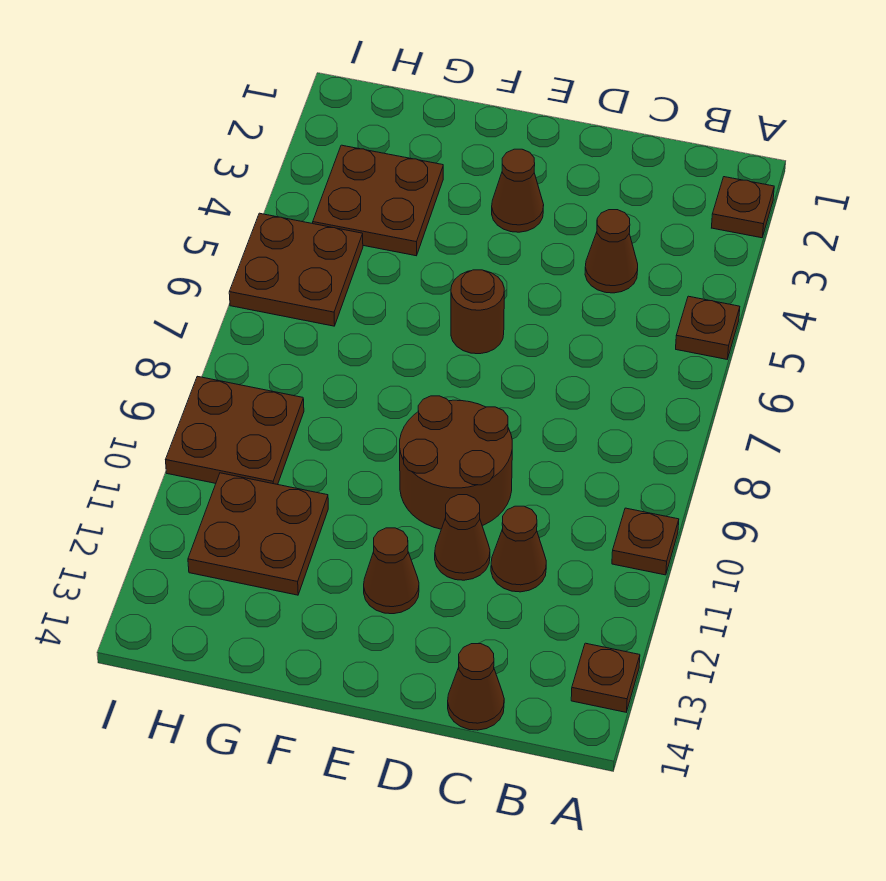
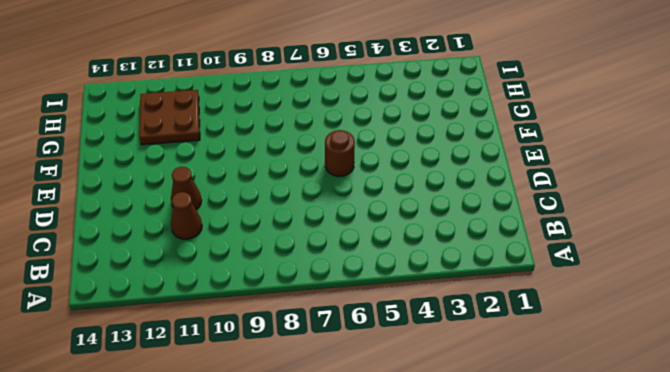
none -> brown plate A2 level 1
none -> brown plate A5 level 1
none -> brown plate A10 level 1

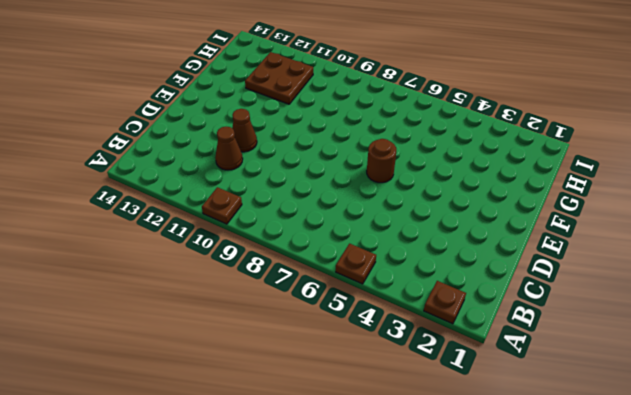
none -> brown plate A13 level 1
none -> brown cone C4 level 1
none -> brown cone C14 level 1

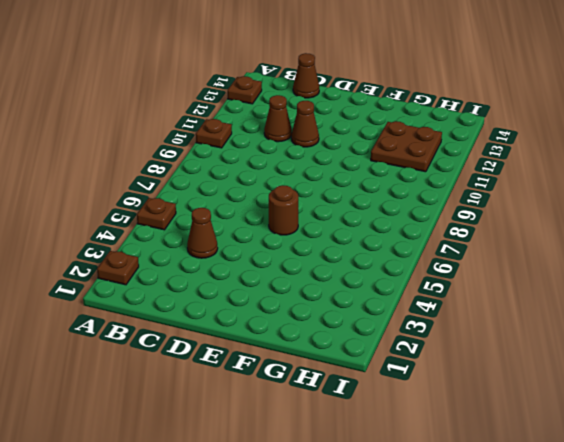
none -> brown round brick D9:E10 level 1
none -> brown cone E3 level 1
none -> brown cone E12 level 1

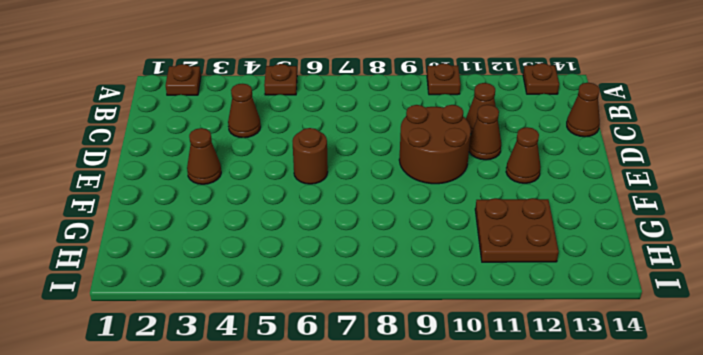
none -> brown plate G3:H4 level 1
none -> brown plate H5:I6 level 1
none -> brown plate H9:I10 level 1

